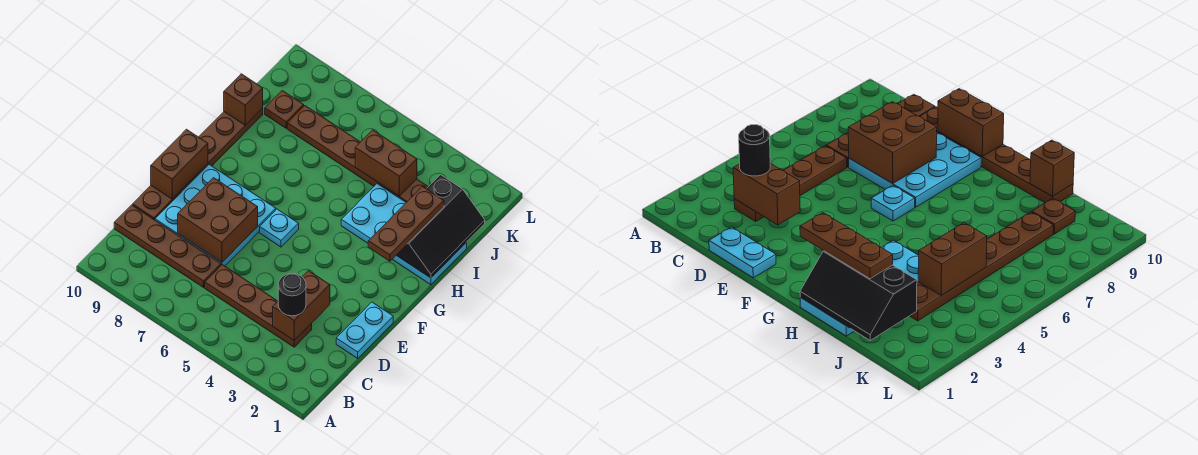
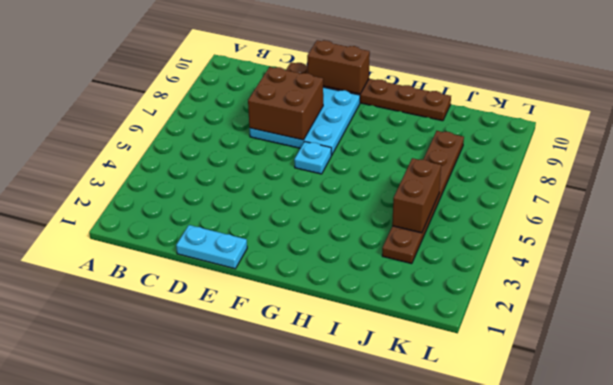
none -> brown plate C3:C6 level 1
none -> brown plate C7:C10 level 1
none -> cyan plate H1:I4 level 1

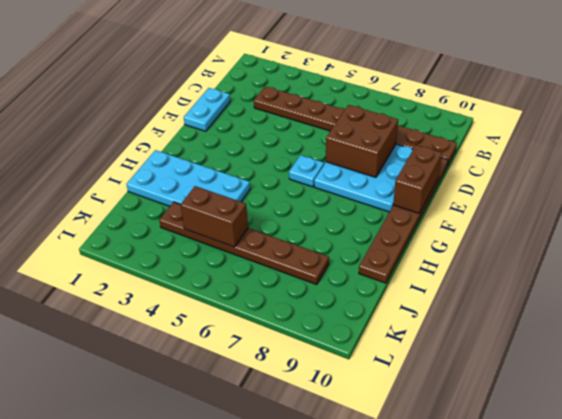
none -> brown plate J9 level 1
none -> brown brick C3:D3 level 2
none -> black slope H1:J2 level 2 top 2

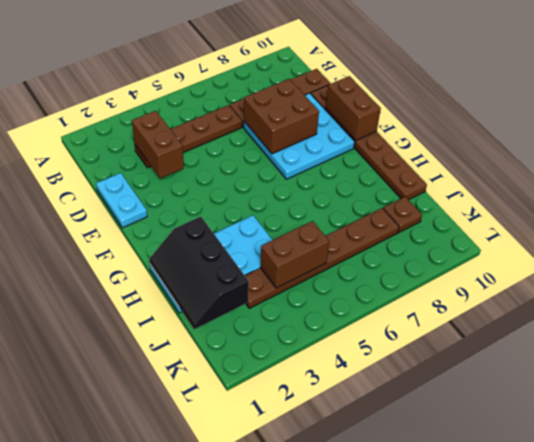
none -> cyan plate F6 level 1
none -> brown brick I10 level 2
none -> black round brick C3 level 3

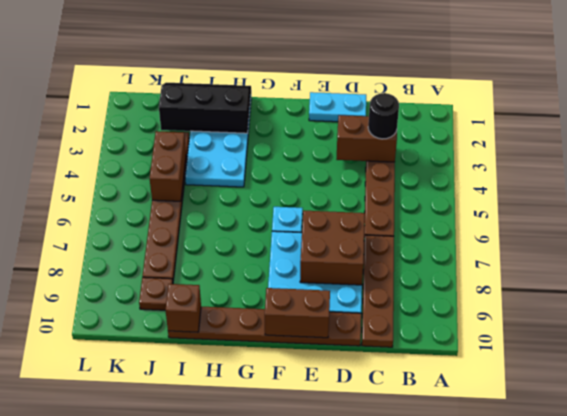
none -> brown plate G2:I2 level 3

